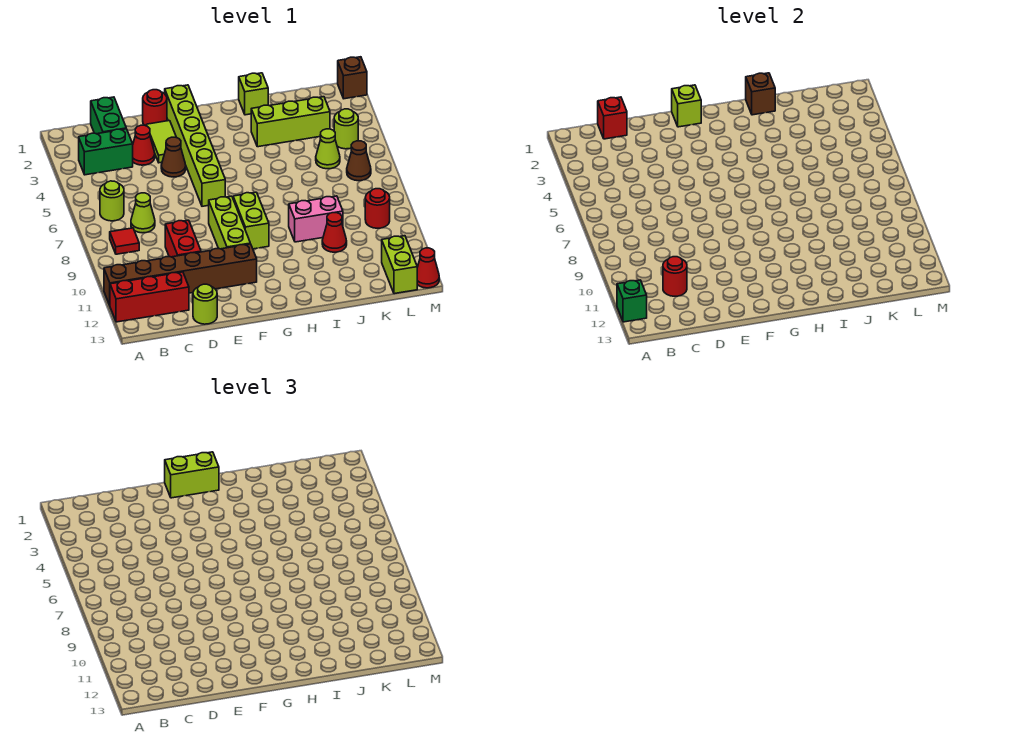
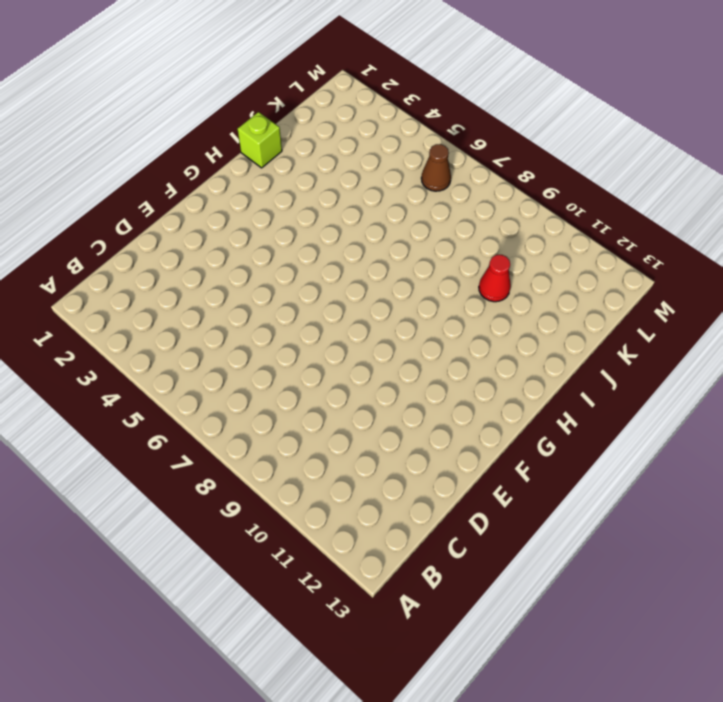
none -> brown brick A11:F11 level 1
none -> red brick A12:C12 level 1
none -> green brick B3:C3 level 1
none -> lime round brick B6 level 1

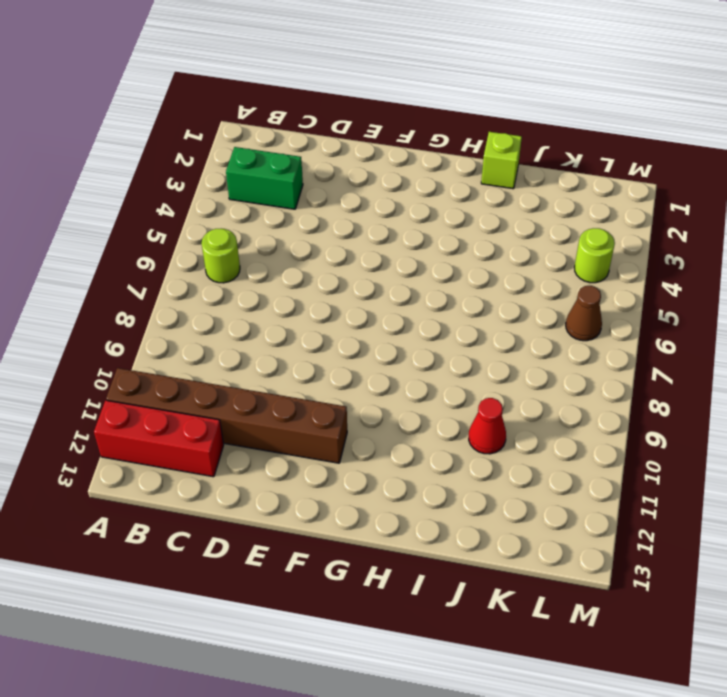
none -> red tile B8 level 1
none -> green brick C1:C2 level 1
none -> lime cone C7 level 1
none -> red cone D3 level 1

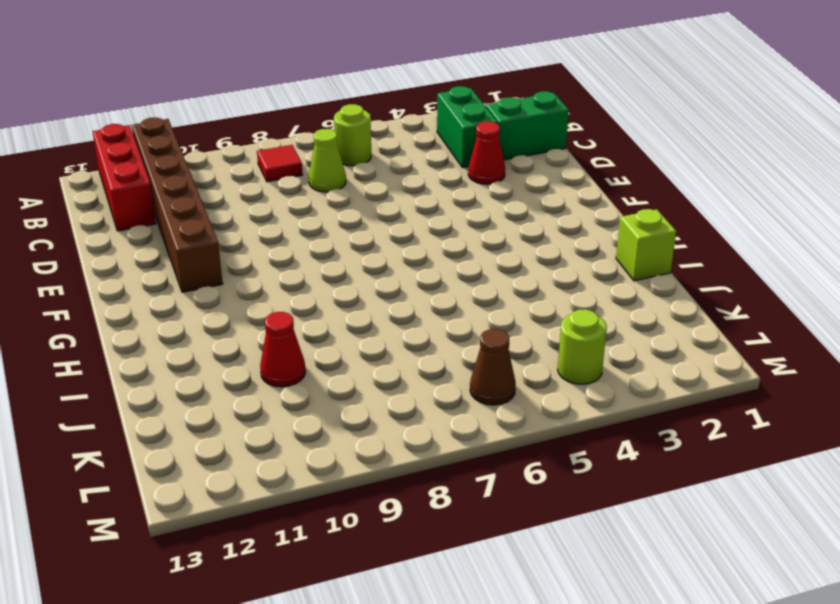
none -> red brick D9:D10 level 1
none -> lime round brick D13 level 1
none -> red round brick E1 level 1
none -> lime tile E2:E3 level 1

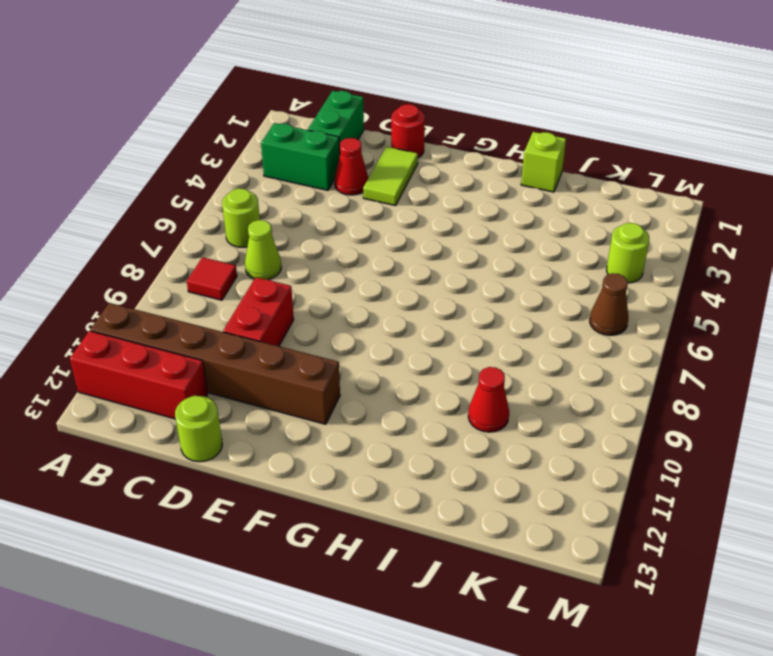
none -> brown cone E4 level 1
none -> lime brick F1:F6 level 1
none -> lime brick F8:F10 level 1
none -> lime brick G8:G9 level 1

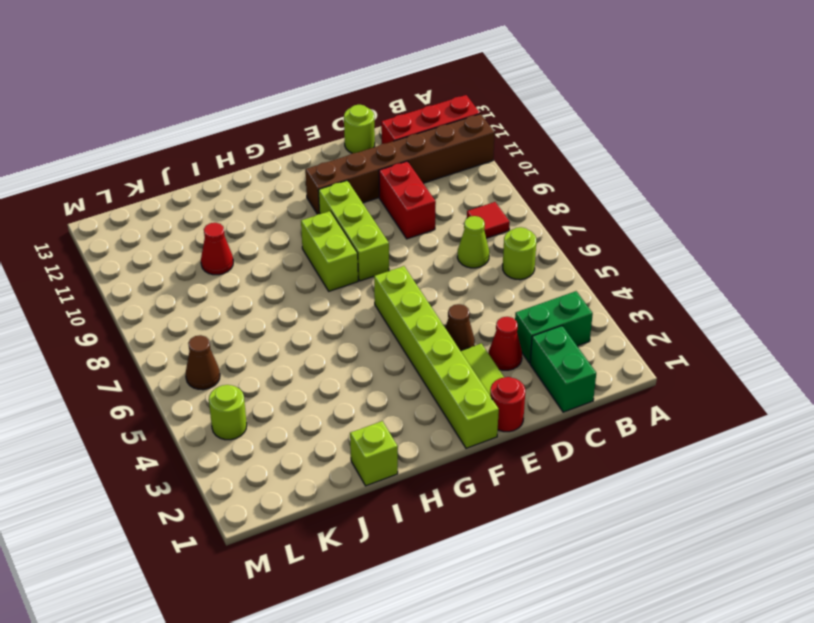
none -> lime brick I3:K3 level 1
none -> pink brick I9:J9 level 1
none -> lime cone K5 level 1
none -> red round brick L9 level 1

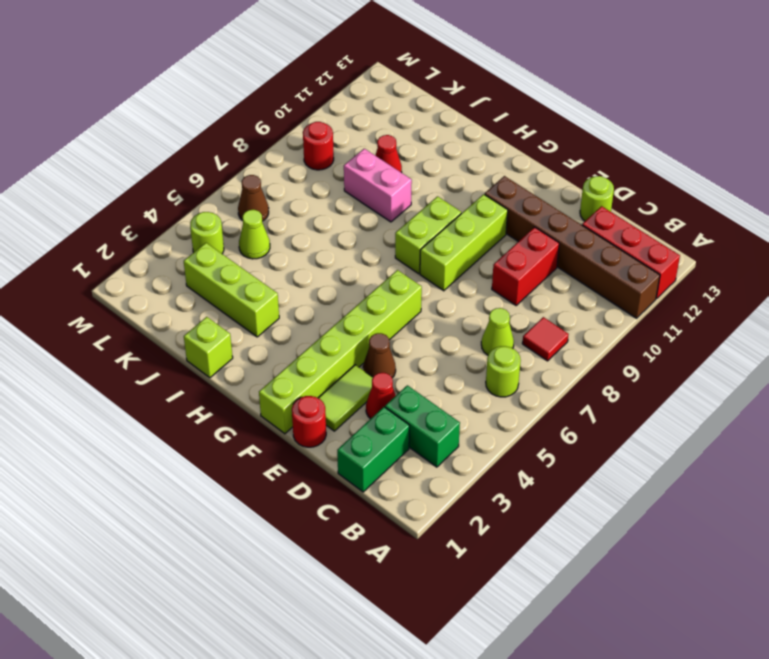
none -> lime brick L12:L13 level 1
none -> brown brick M1 level 1
none -> red cone M13 level 1
none -> green brick A12 level 2

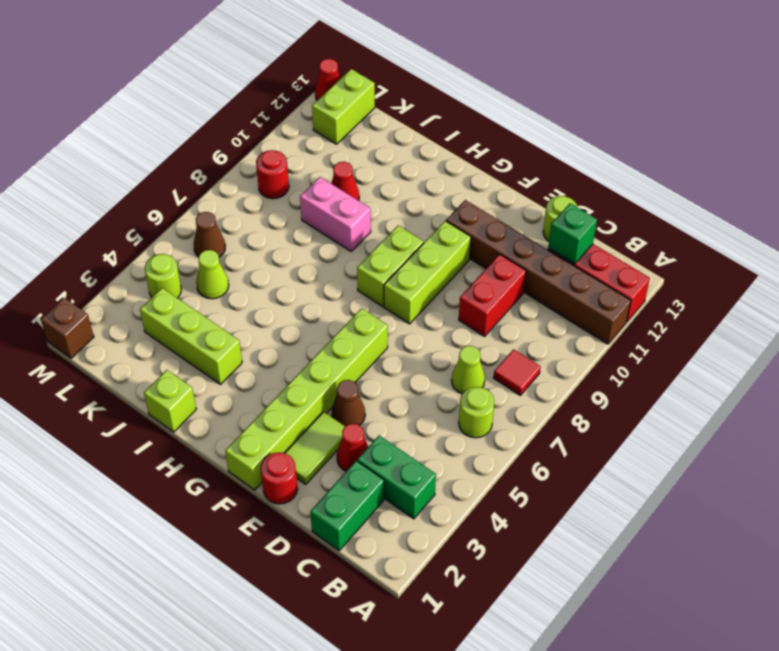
green brick C12 level 2 -> green brick A12 level 2
none -> red brick C1 level 2
none -> red round brick C11 level 2
none -> lime brick F1 level 2
none -> brown brick I1 level 2

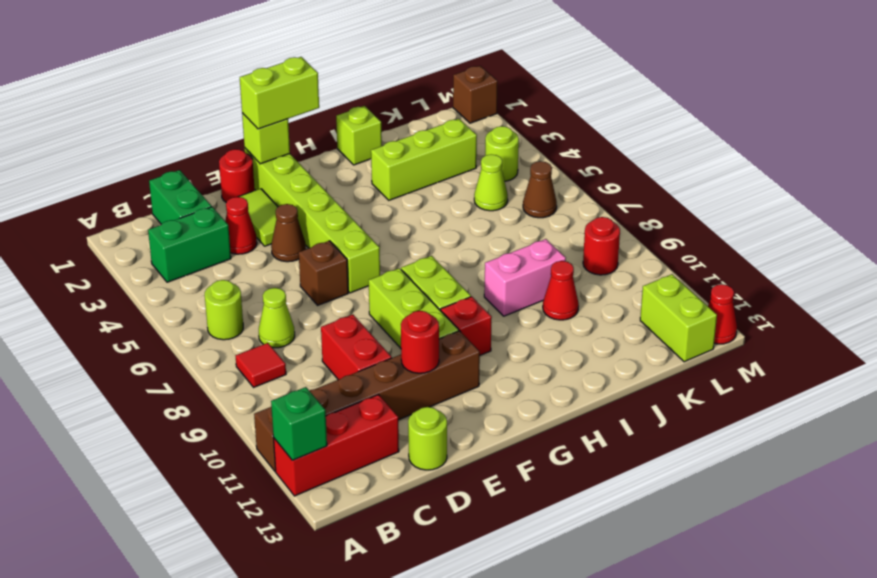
brown brick E6 level 1 -> brown brick I1 level 2
red round brick E11 level 2 -> red round brick C11 level 2
red brick G10 level 1 -> red brick C1 level 2

